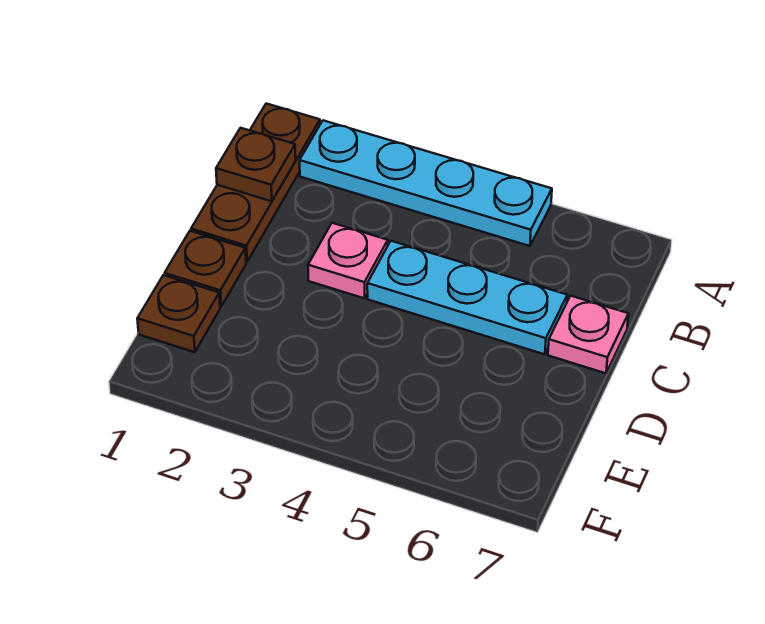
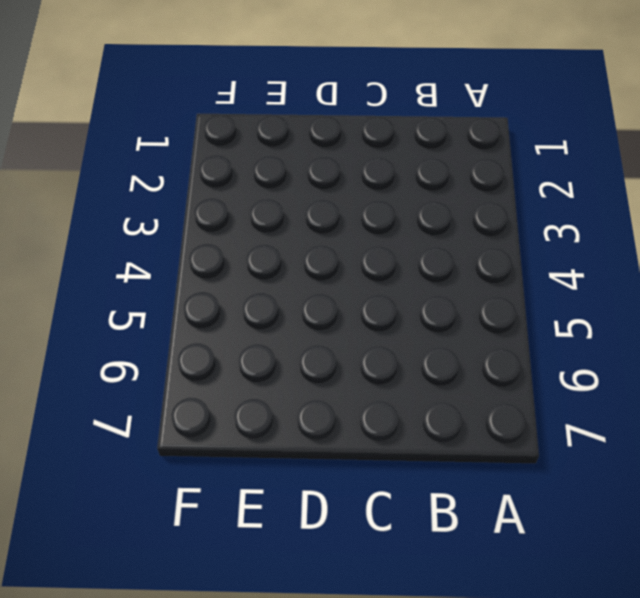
none -> brown plate A1:C1 level 1
none -> cyan plate A2:A5 level 1

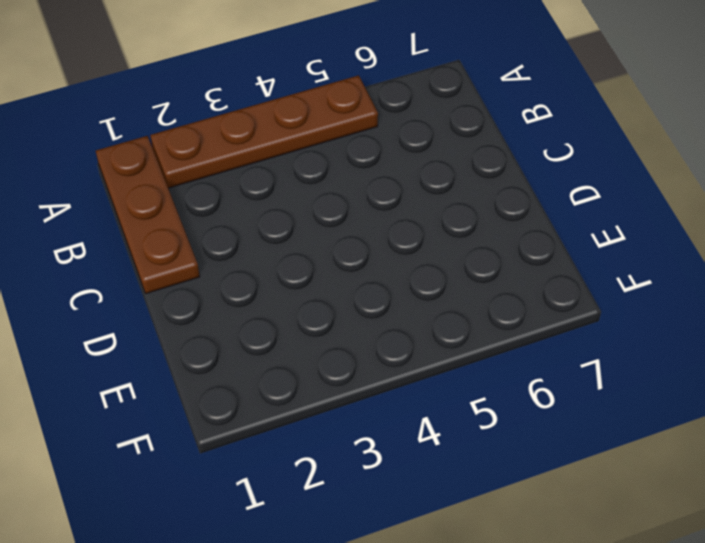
brown plate A2:A5 level 1 -> cyan plate A2:A5 level 1
none -> pink plate C3 level 1
none -> cyan plate C4:C6 level 1

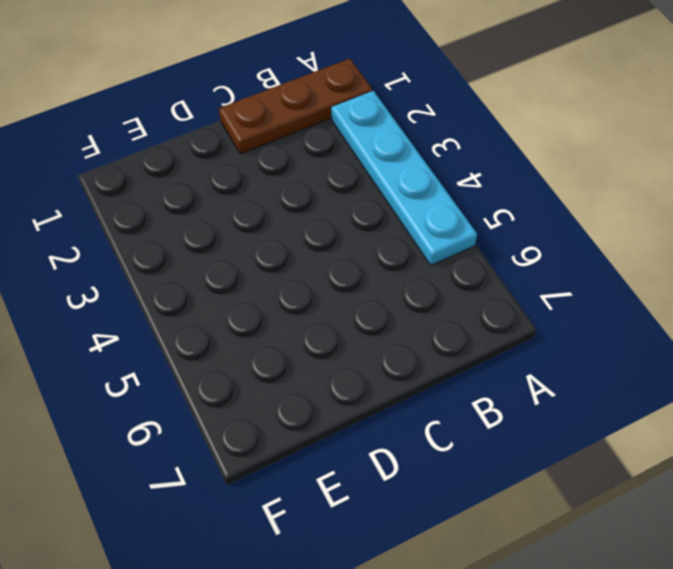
none -> pink plate C3 level 1
none -> cyan plate C4:C6 level 1

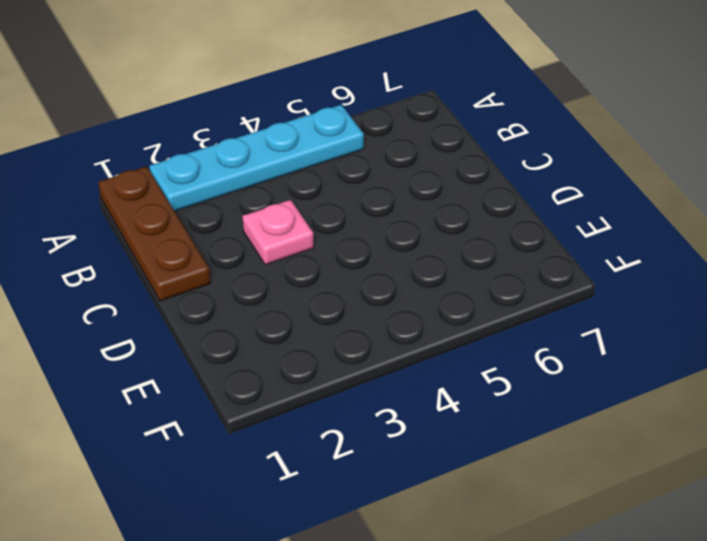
none -> cyan plate C4:C6 level 1
none -> pink plate C7 level 1

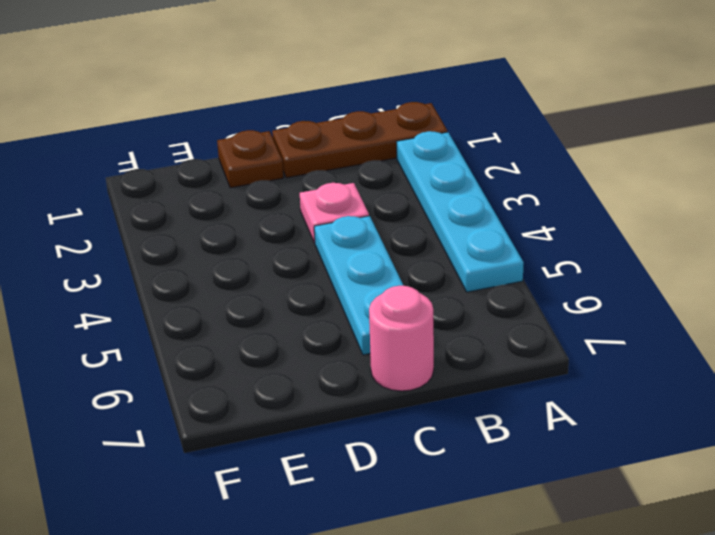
pink round brick C7 level 1 -> pink plate C7 level 1
none -> brown plate E1 level 1
none -> brown plate B1 level 2

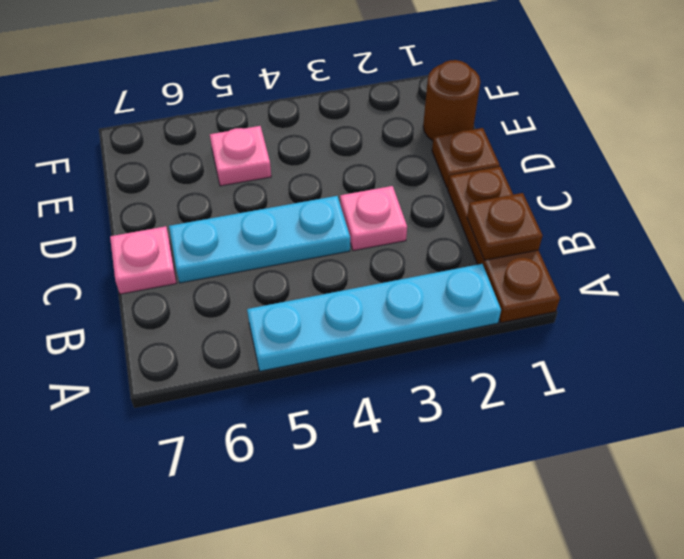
brown round brick E1 level 1 -> brown plate E1 level 1
pink plate E5 level 1 -> none

